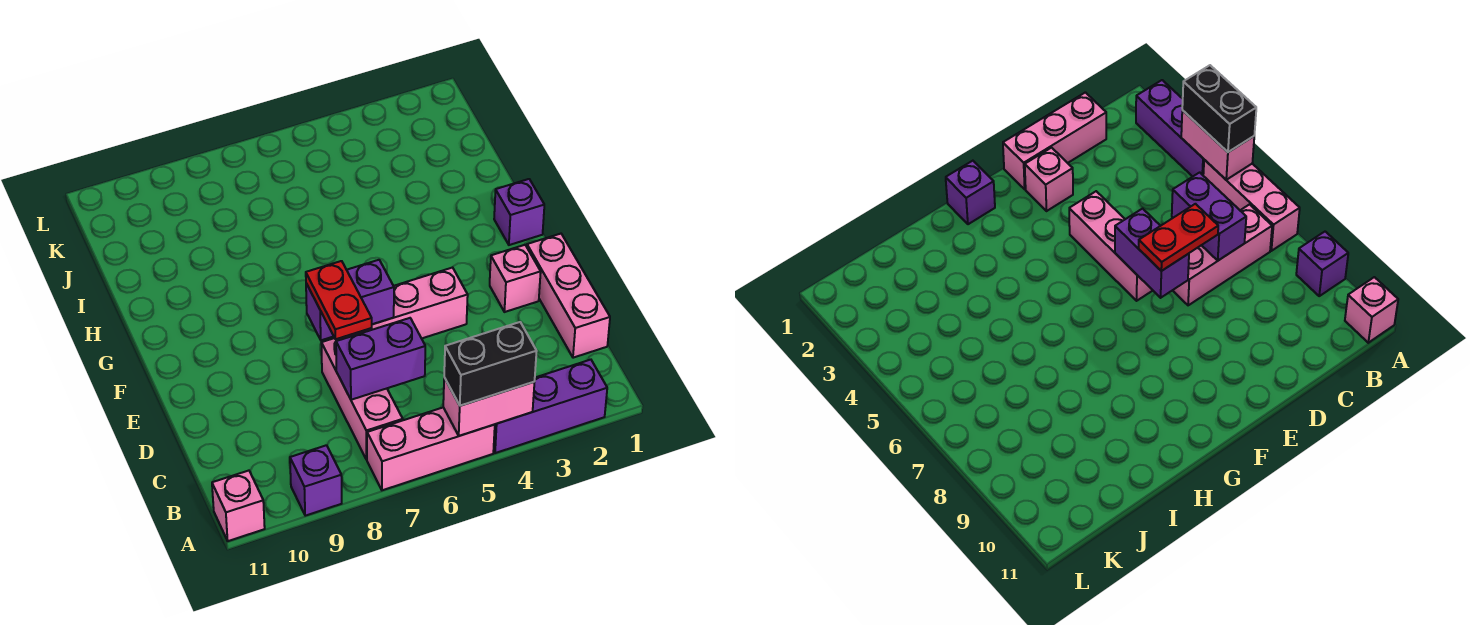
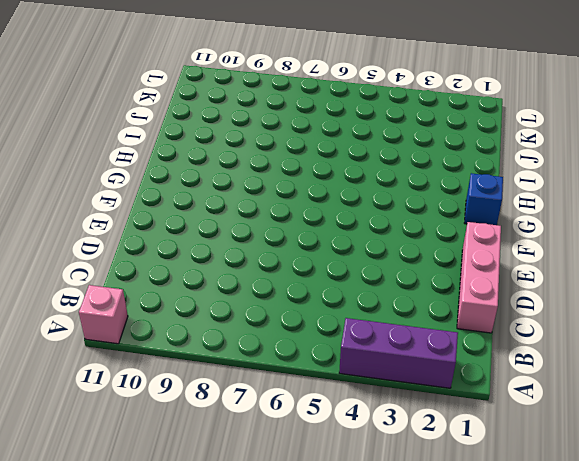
blue brick G1 level 1 -> purple brick G1 level 1
none -> pink brick A5:A7 level 1
none -> purple brick A9 level 1
none -> pink brick B7:D7 level 1

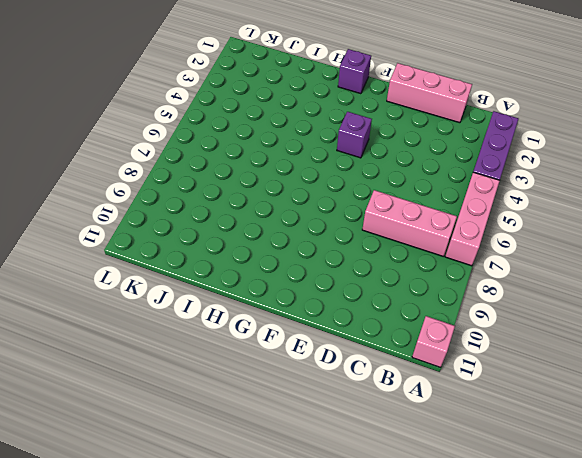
purple brick F4 level 1 -> purple brick A9 level 1
none -> pink brick E2 level 1
none -> pink brick E4:E6 level 1
none -> pink brick A4:A5 level 2

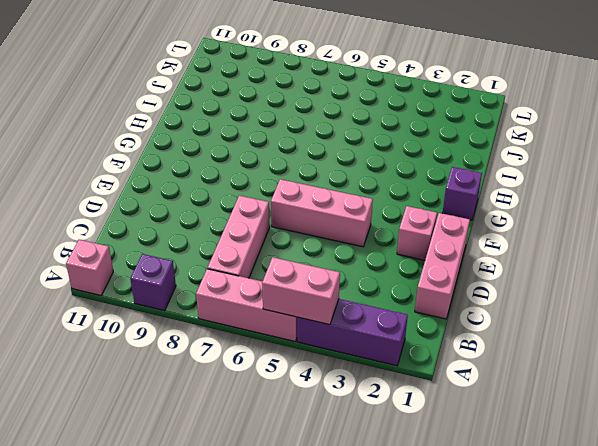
none -> purple brick C6:C7 level 2
none -> purple brick E6:E7 level 2
none -> black brick A4:A5 level 3

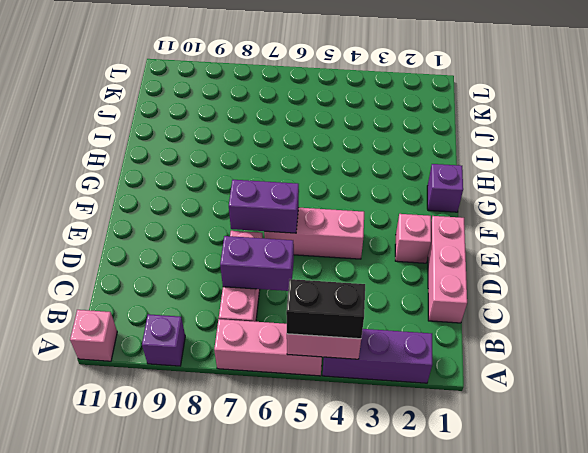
none -> red plate D7:E7 level 3

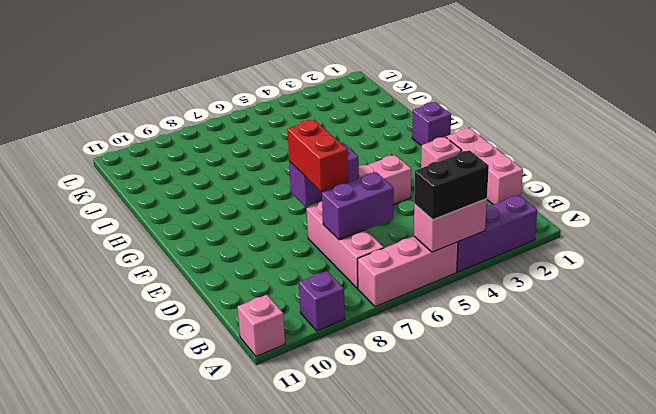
red brick D7:E7 level 3 -> red plate D7:E7 level 3

